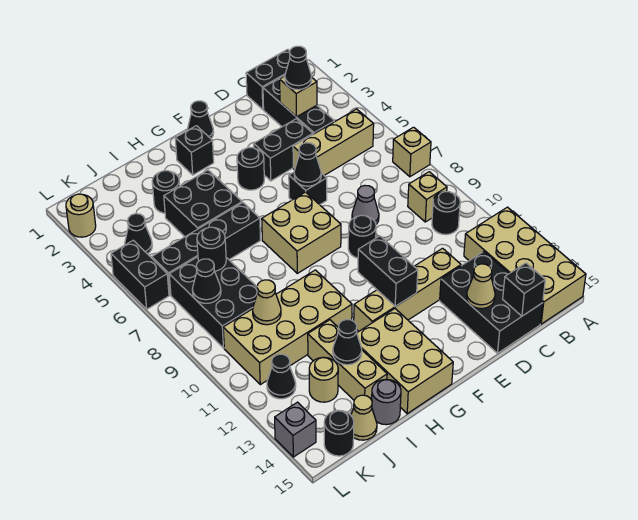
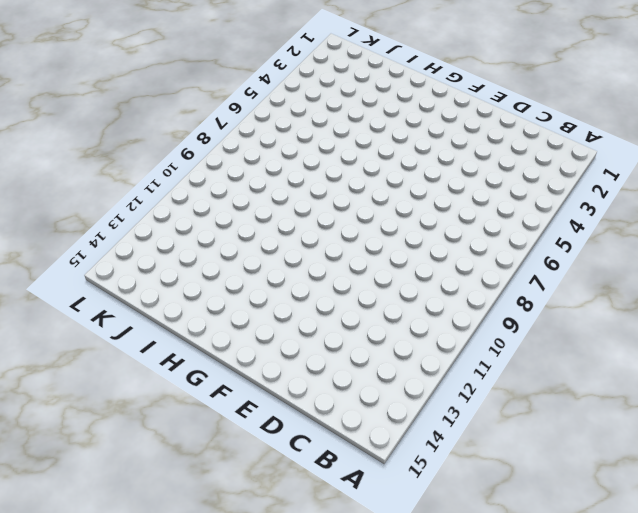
none -> tan brick A7 level 1
none -> tan brick A12:B15 level 1
none -> black brick B1:C1 level 1
none -> tan brick B5:D5 level 1

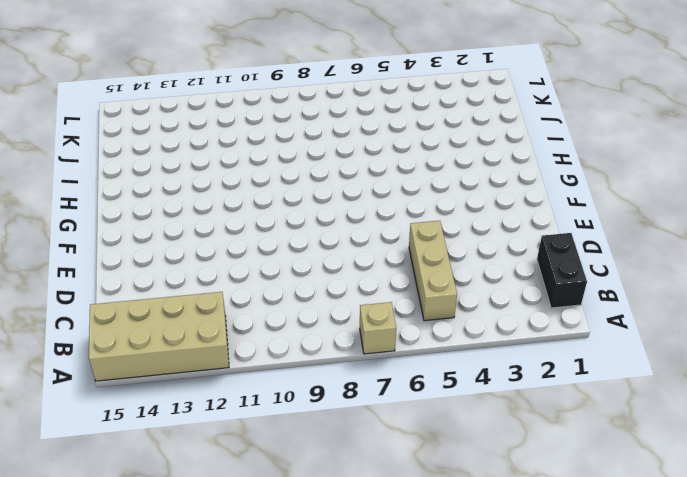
none -> tan brick B9 level 1
none -> black round brick B10 level 1
none -> black brick C2:C4 level 1
none -> black brick C13:D15 level 1

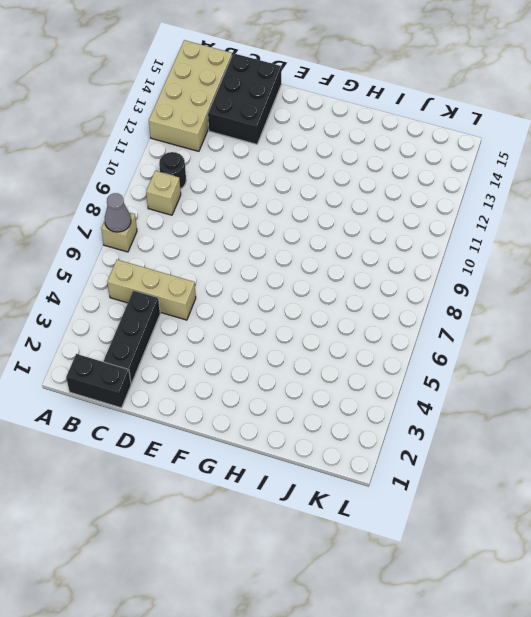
grey cone A7 level 2 -> grey cone D8 level 1
none -> black brick D4:E4 level 1
none -> tan brick D12:G12 level 1
none -> black brick E6 level 1
none -> black round brick E9 level 1

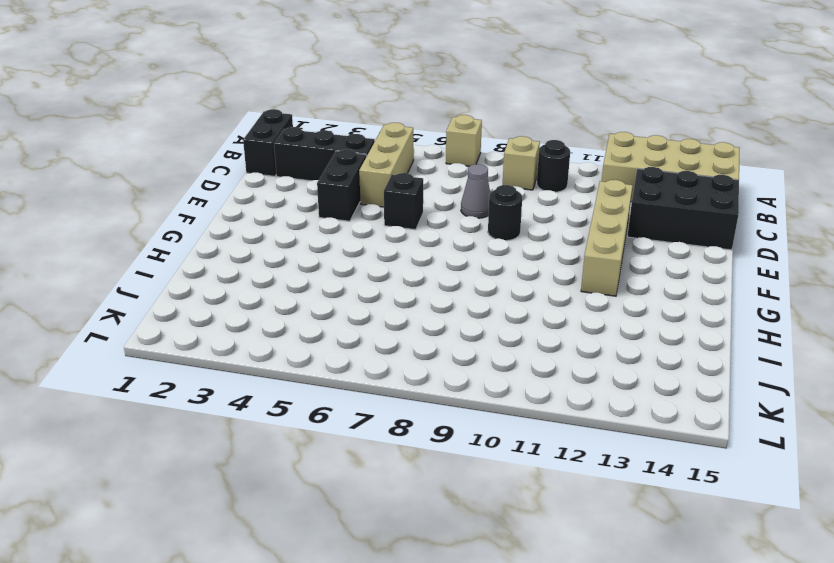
none -> black cone F1 level 1
none -> black round brick F4 level 1
none -> tan brick F7:G8 level 1
none -> black brick G2 level 1

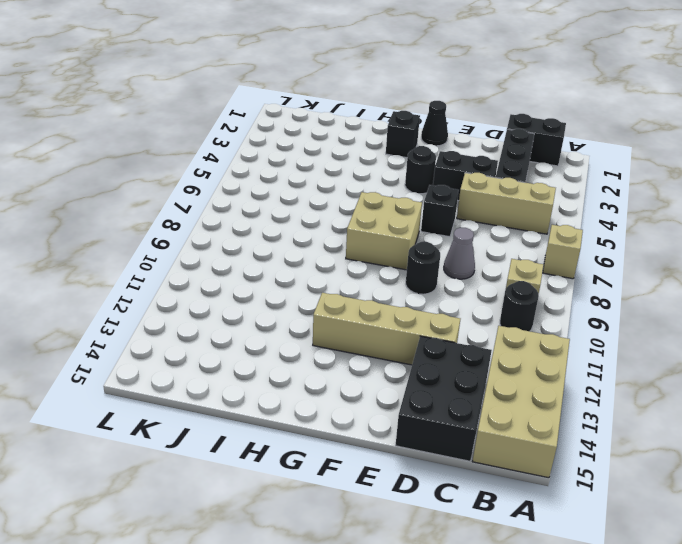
none -> tan brick G13:H15 level 1
none -> black brick H4:I5 level 1
none -> black brick H6:K6 level 1
none -> tan brick H10:K11 level 1

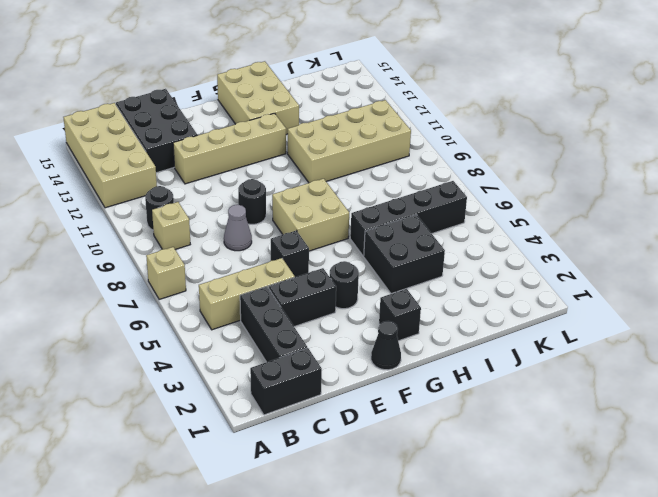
none -> black round brick I3 level 1
none -> tan brick I12:I14 level 1
none -> grey round brick I15 level 1
none -> black brick J7:K9 level 1

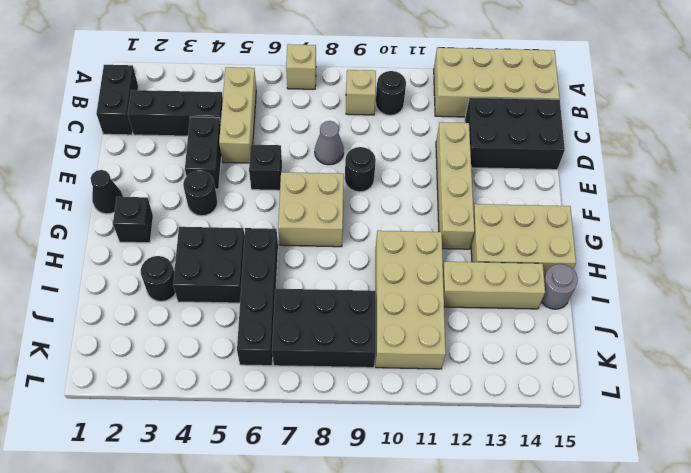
none -> tan round brick J13 level 1
none -> tan cone J15 level 1
none -> black cone K4 level 1
none -> black cone K12 level 1

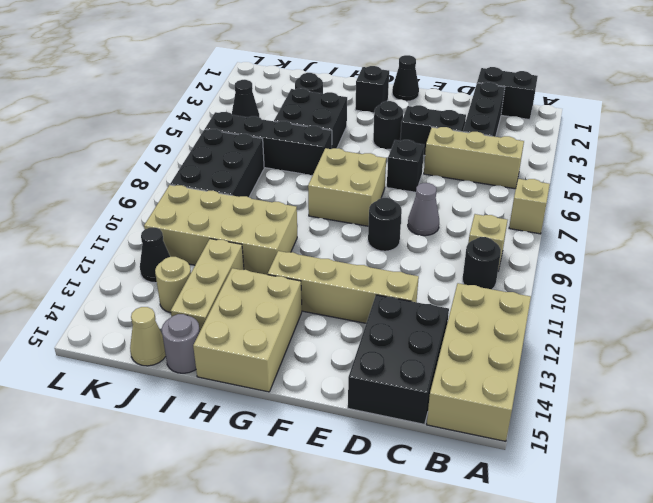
none -> black round brick K15 level 1
none -> tan round brick L2 level 1
none -> black brick L5:L6 level 1
none -> grey brick L14 level 1

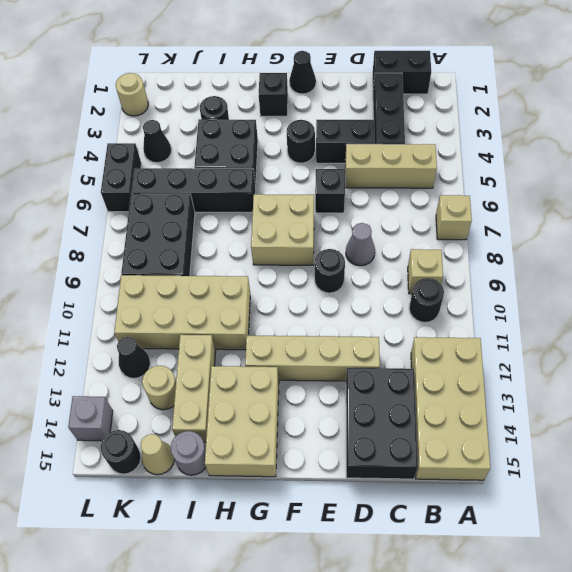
none -> tan brick C3 level 2
none -> black brick C15 level 2
none -> tan cone D14 level 2
none -> black cone E6 level 2

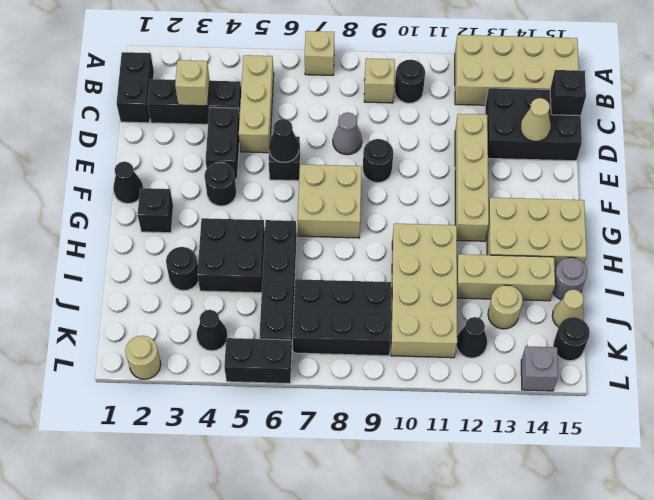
none -> black brick F11:F12 level 2
none -> black cone I13 level 2
none -> black round brick J7 level 2
none -> tan cone J10 level 2

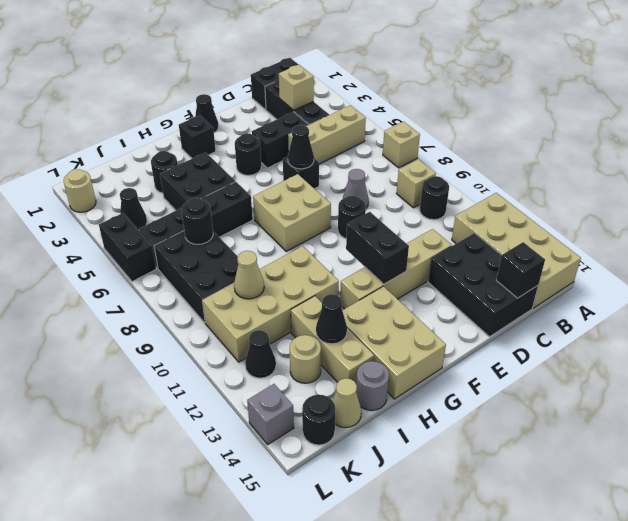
none -> tan cone D14 level 2
none -> black cone K8 level 2
none -> black cone C3 level 3

